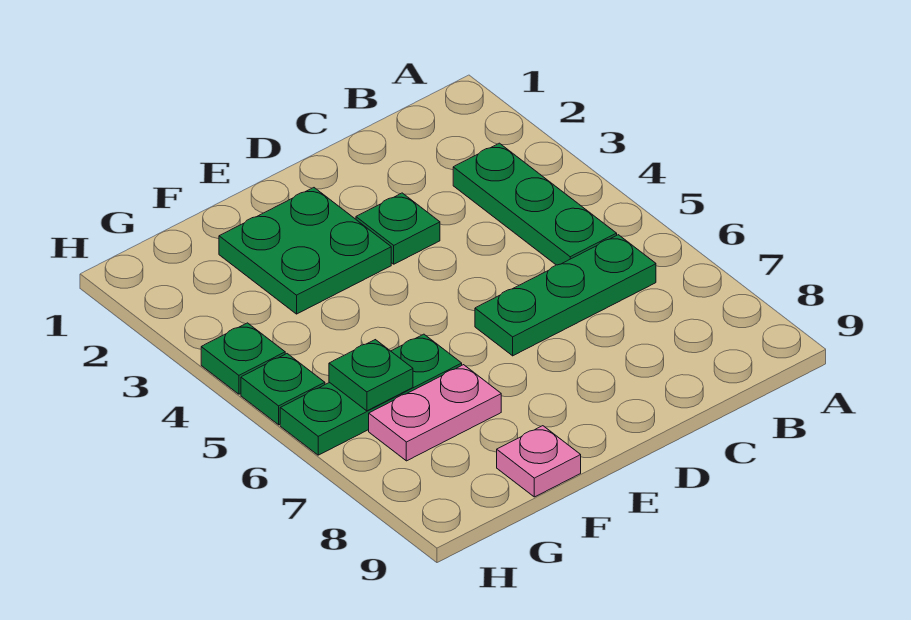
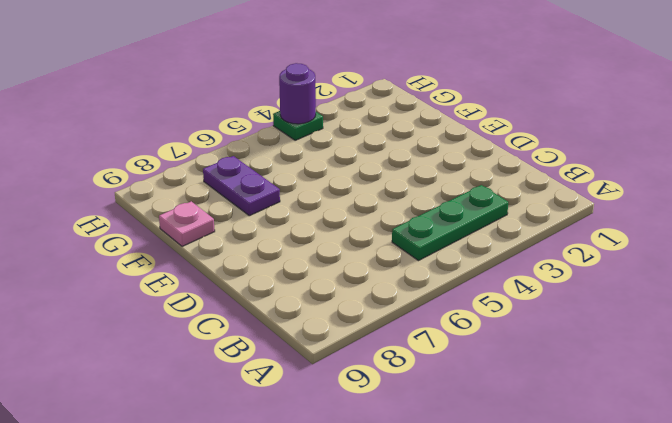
purple plate F7:G7 level 1 -> pink plate F7:G7 level 1
purple round brick H4 level 2 -> none
none -> green plate B6:D6 level 1
none -> green plate D3 level 1

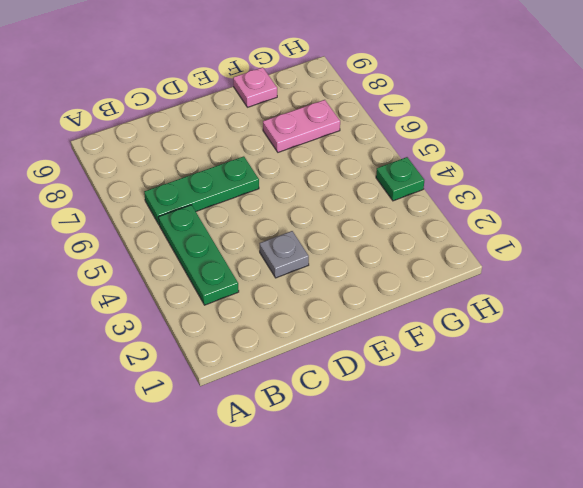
grey plate D3 level 1 -> green plate D3 level 1
none -> green plate E2:F3 level 1
none -> green plate F6:H6 level 1

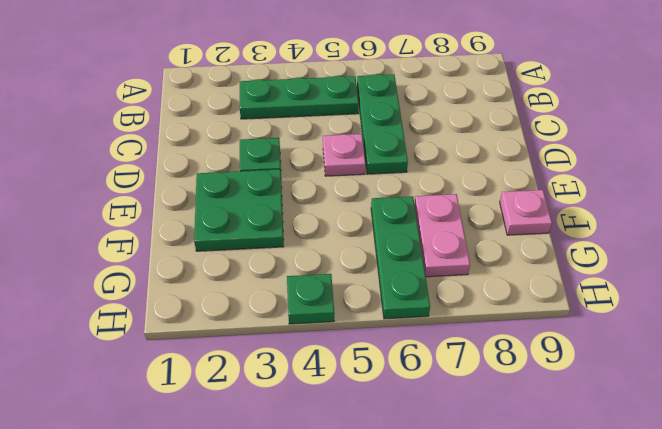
pink plate D5 level 1 -> none
none -> green plate H5 level 1
none -> green plate G6 level 2

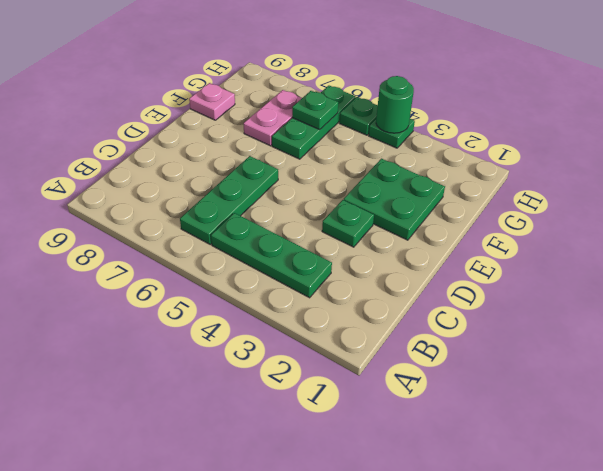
green round brick H4 level 2 -> none

